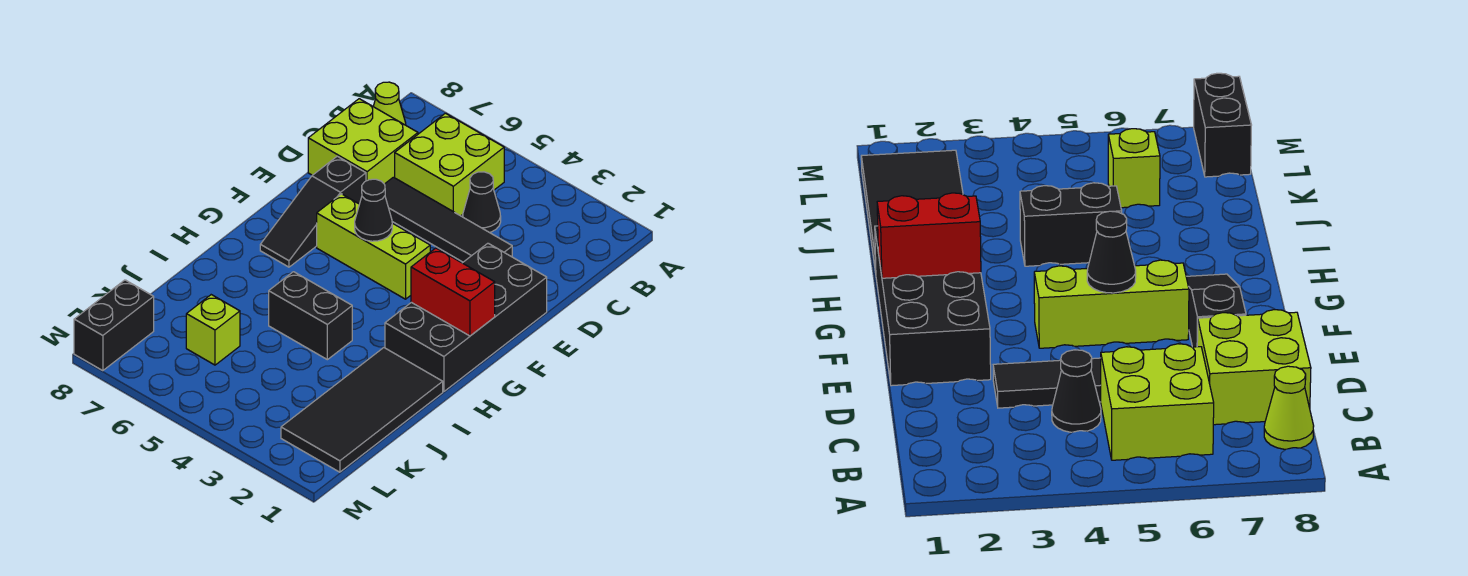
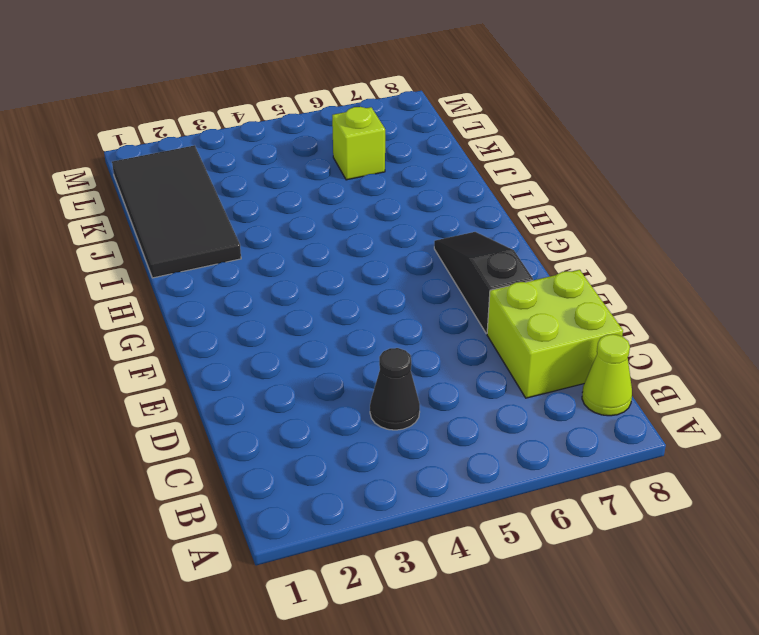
none -> lime brick B5:C6 level 1
none -> black tile D3:D6 level 1
none -> black brick E1:H2 level 1

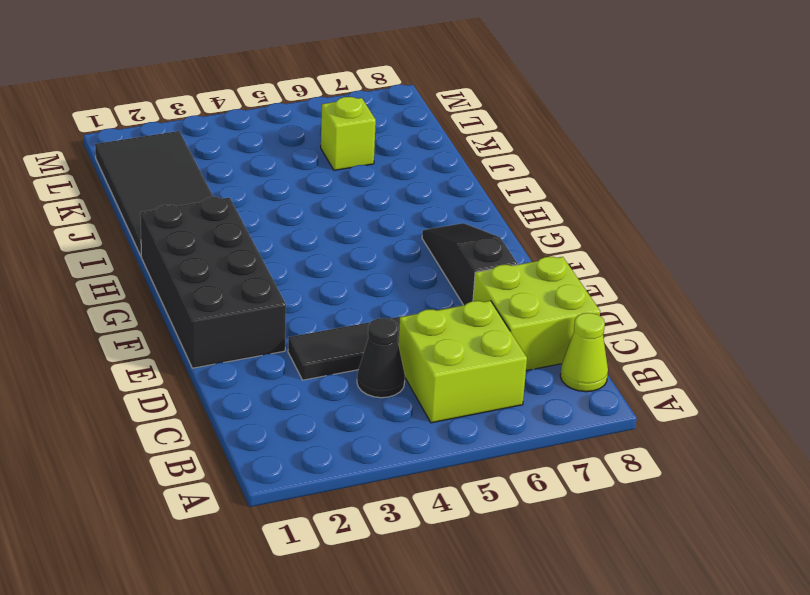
none -> lime brick F4:F6 level 1
none -> black brick I4:I5 level 1
none -> black brick L8:M8 level 1

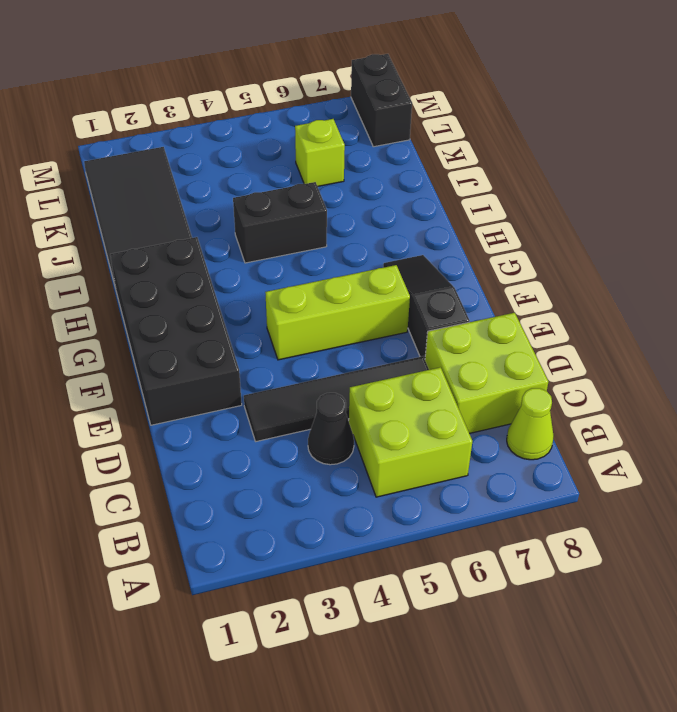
none -> black cone F5 level 2
none -> red brick G1:G2 level 2

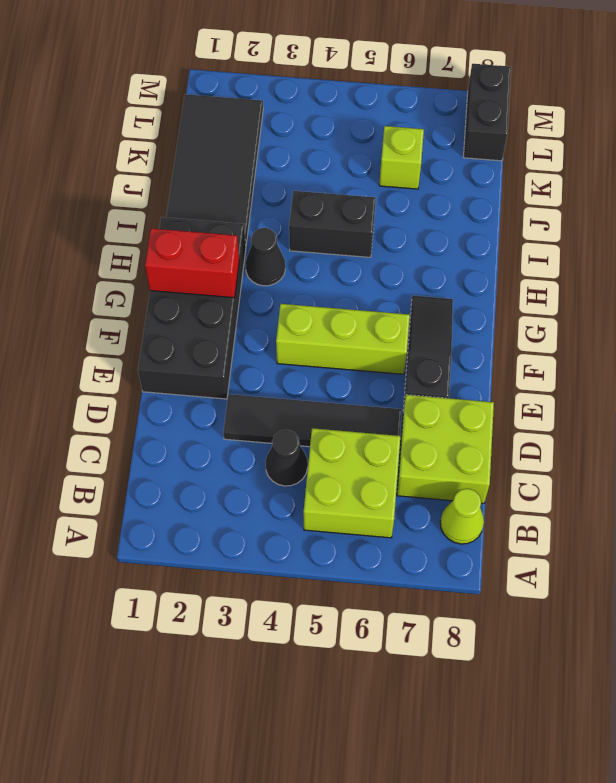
black cone H3 level 1 -> black cone F5 level 2

